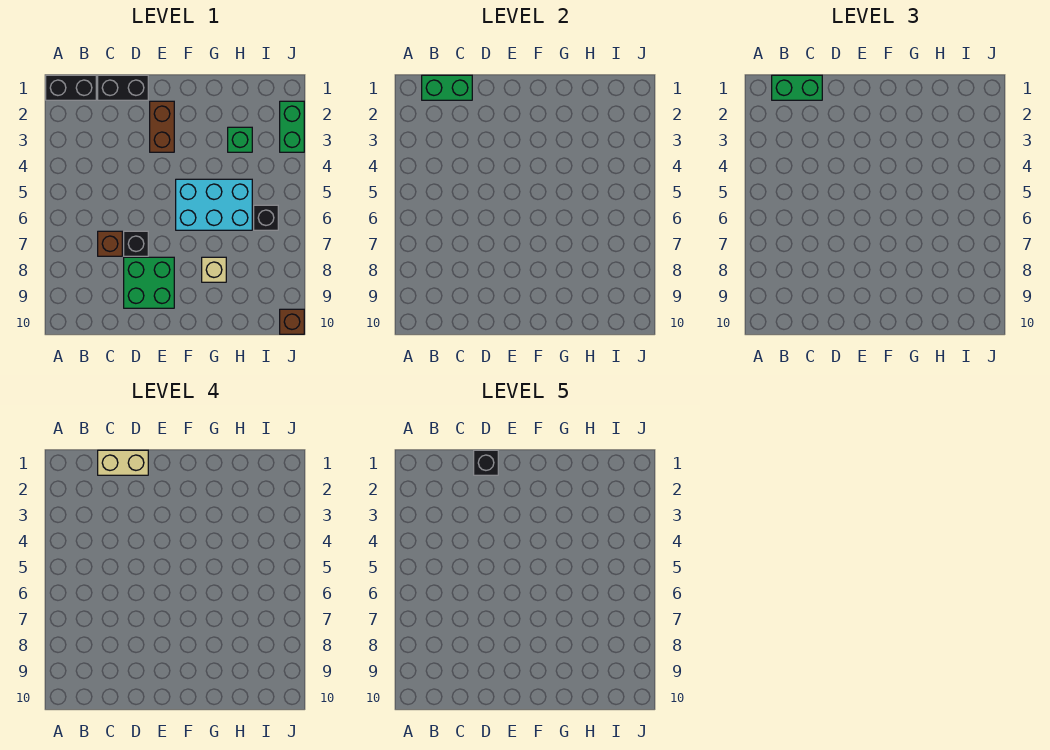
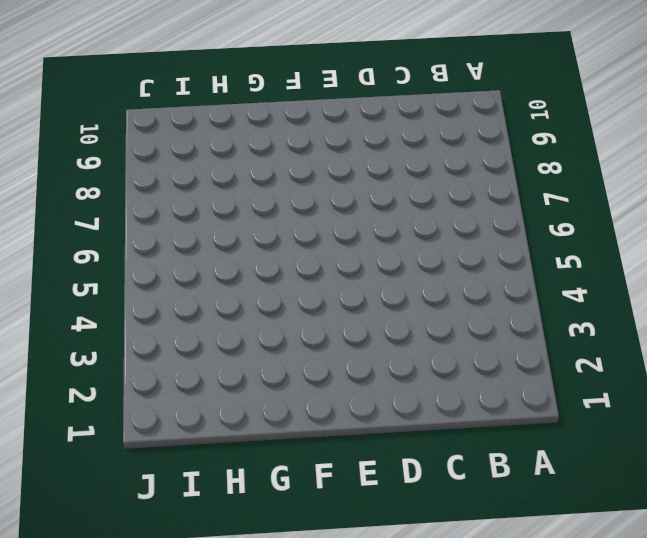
none -> black brick A1:B1 level 1
none -> black brick C1:D1 level 1
none -> brown brick C7 level 1

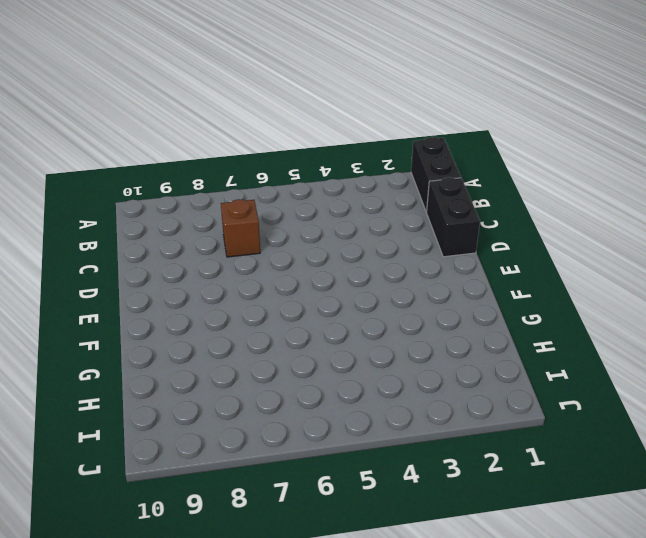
none -> black brick D7 level 1
none -> green brick D8:E9 level 1
none -> brown brick E2:E3 level 1

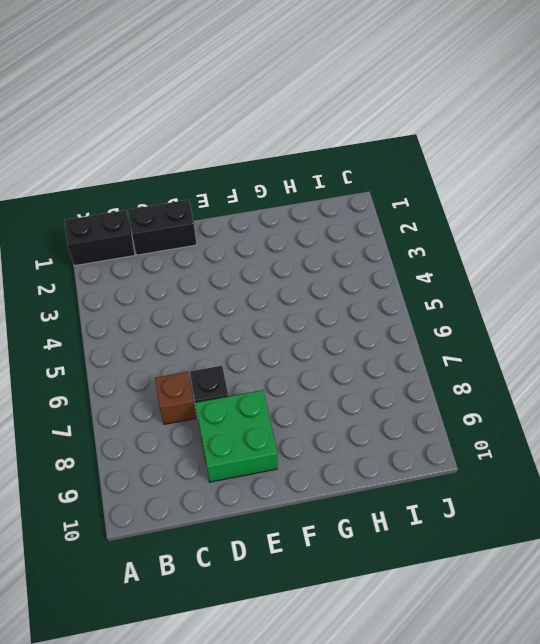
none -> brown brick E2:E3 level 1
none -> cyan brick F5:H6 level 1
none -> tan brick G8 level 1

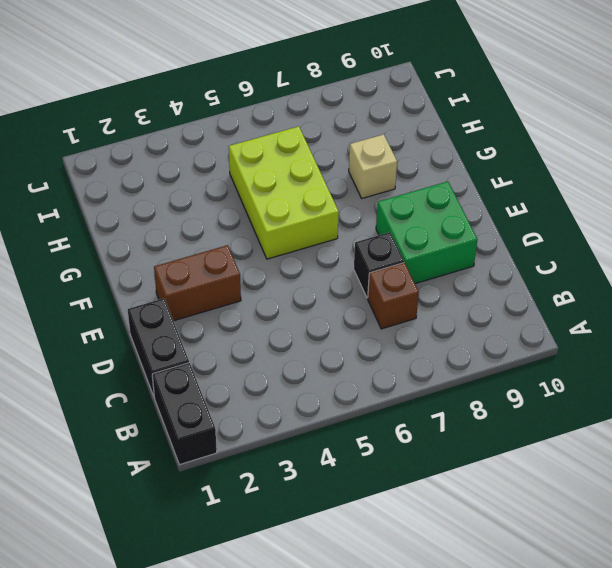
lime brick F5:H6 level 1 -> cyan brick F5:H6 level 1
none -> green brick H3 level 1
none -> black brick I6 level 1
none -> green brick J2:J3 level 1

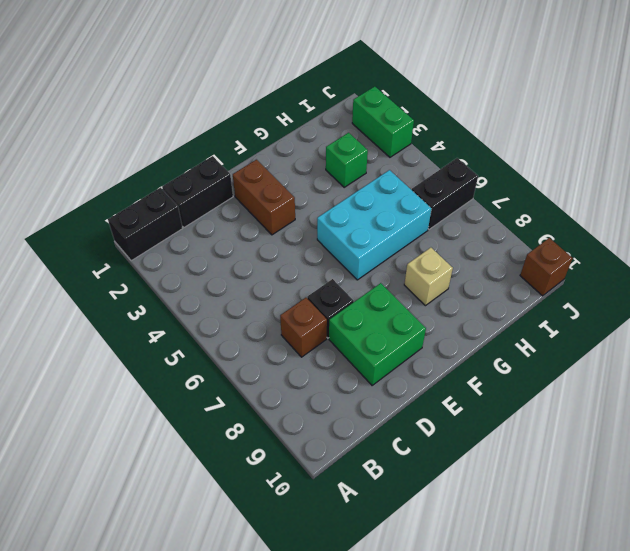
black brick I6:J6 level 1 -> black brick I6 level 1
none -> green brick B1:C1 level 2
none -> green brick B1:C1 level 3
none -> tan brick C1:D1 level 4

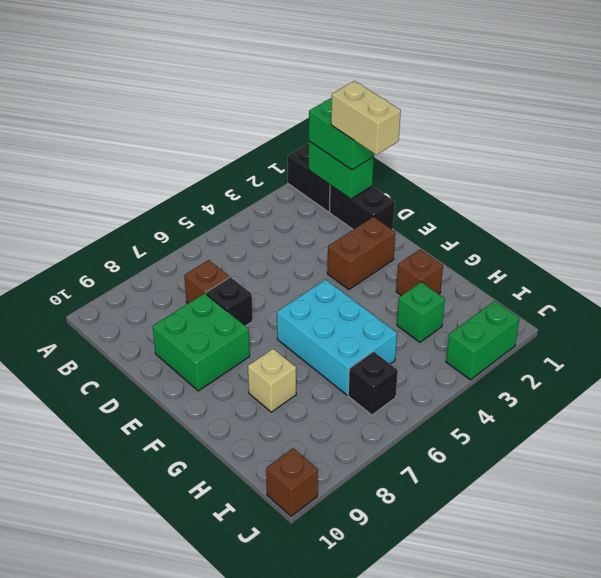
brown brick G2 level 1 -> none
none -> black brick D1 level 5

